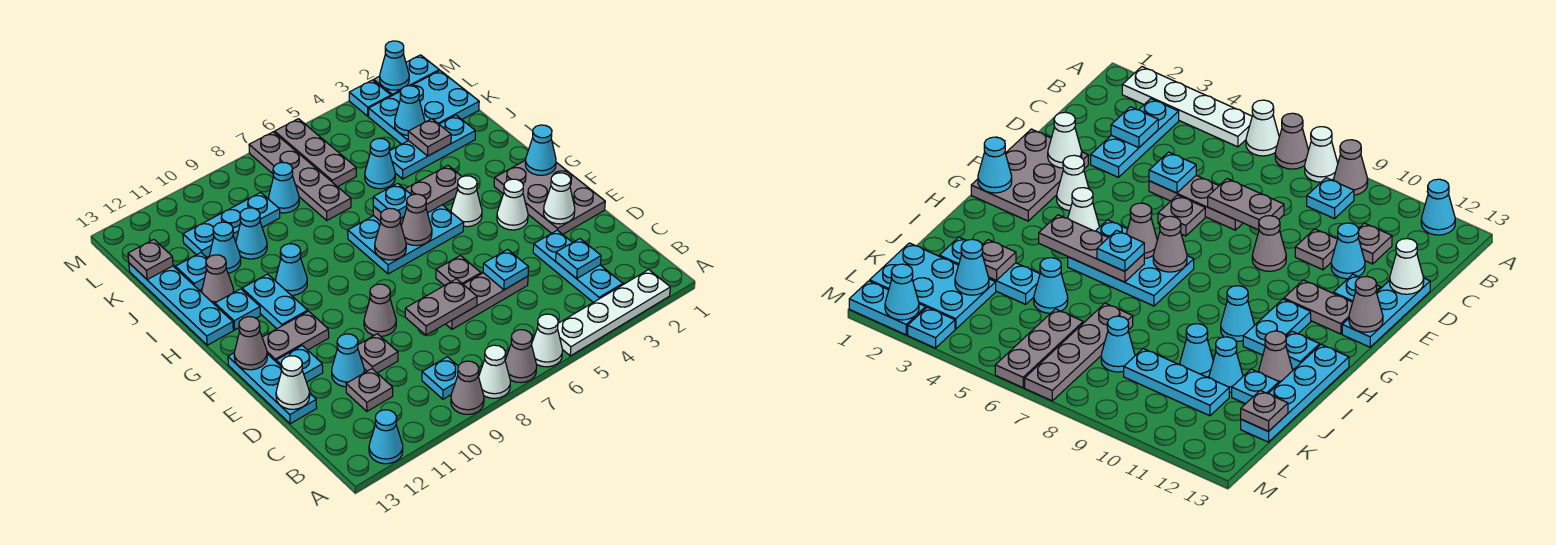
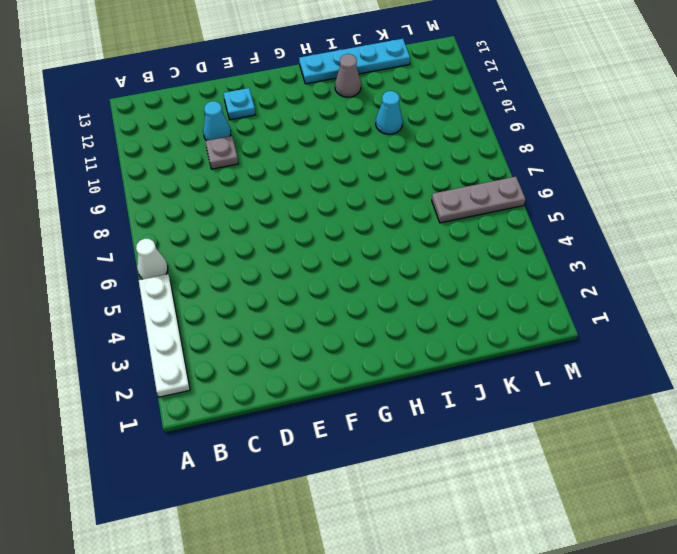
none -> grey cone A7 level 1
none -> white cone A8 level 1
none -> grey cone A9 level 1
none -> cyan cone A12 level 1

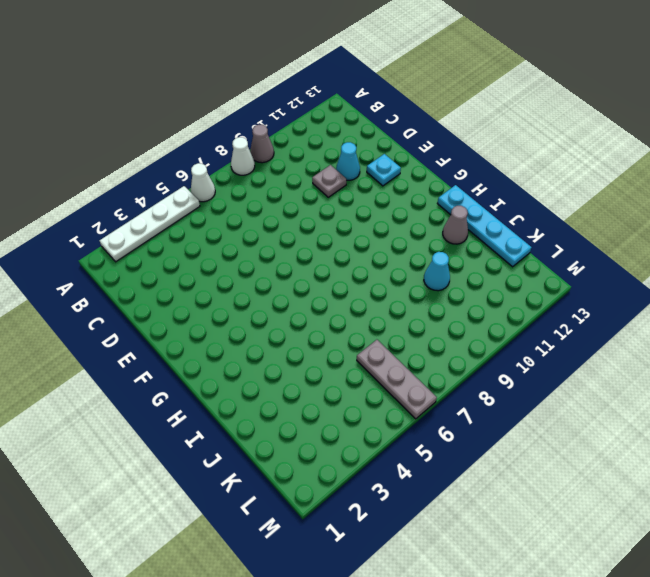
none -> grey cone A7 level 1
none -> cyan cone A12 level 1
none -> cyan plate B3:D3 level 1
none -> cyan plate B9 level 1

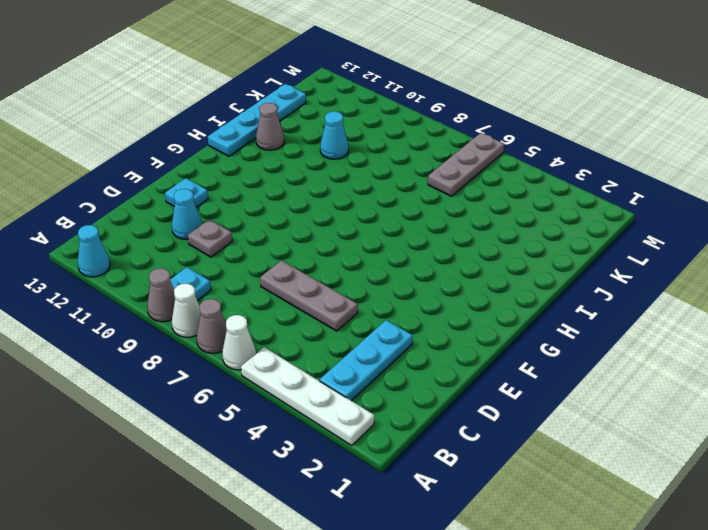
none -> grey plate C11 level 1
none -> cyan plate D13:F13 level 1
none -> grey plate E1:G2 level 1
none -> grey plate E6 level 1

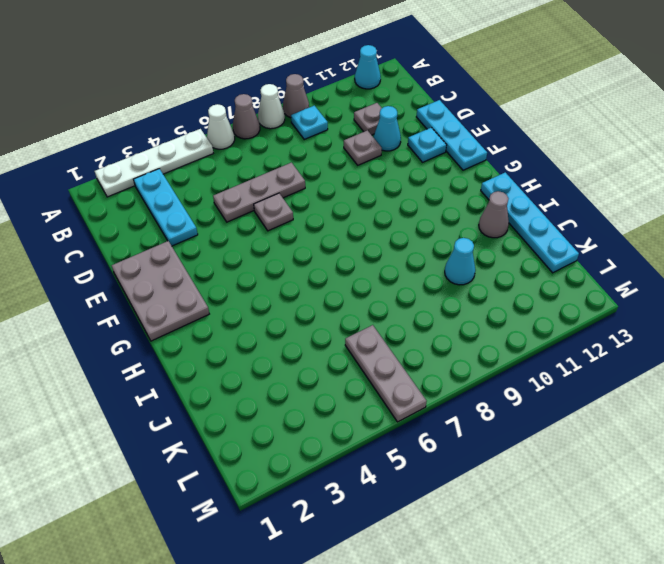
none -> grey cone E9 level 1
none -> white cone F3 level 1
none -> grey plate F11:F12 level 1
none -> white cone G4 level 1

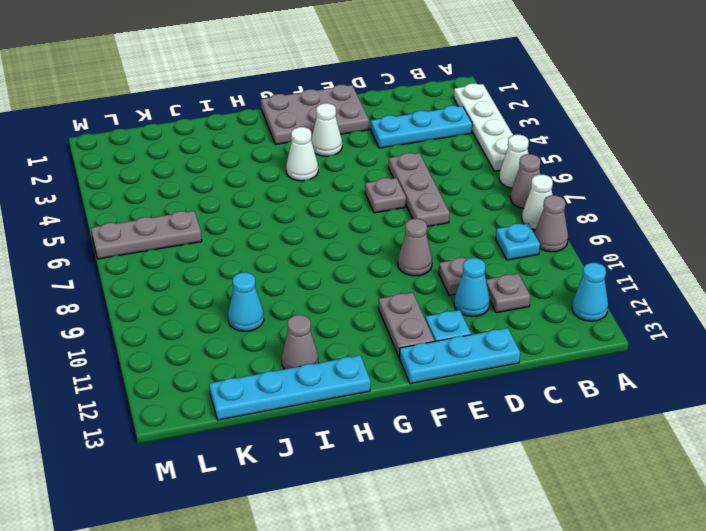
none -> cyan plate G5:H7 level 1
none -> cyan plate G11:H11 level 1
none -> cyan cone H10 level 1
none -> cyan plate H12 level 1

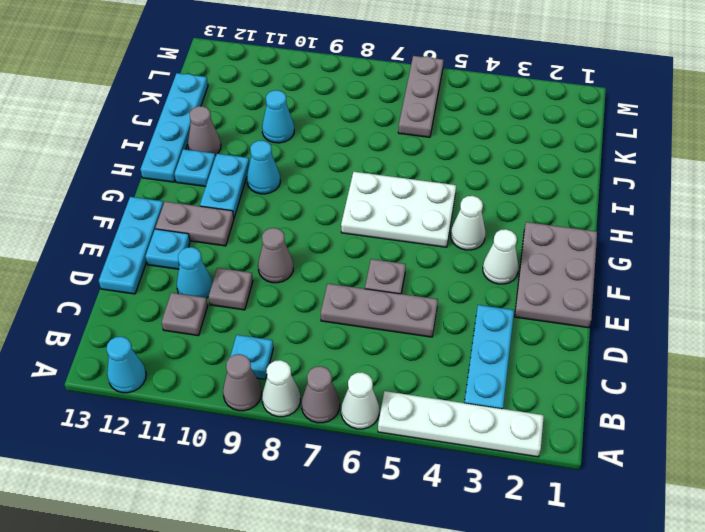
white plate G5:H7 level 1 -> cyan plate G5:H7 level 1
none -> cyan plate J2:J4 level 1
none -> cyan cone J5 level 1
none -> grey plate J7:M7 level 1
none -> cyan cone J11 level 1

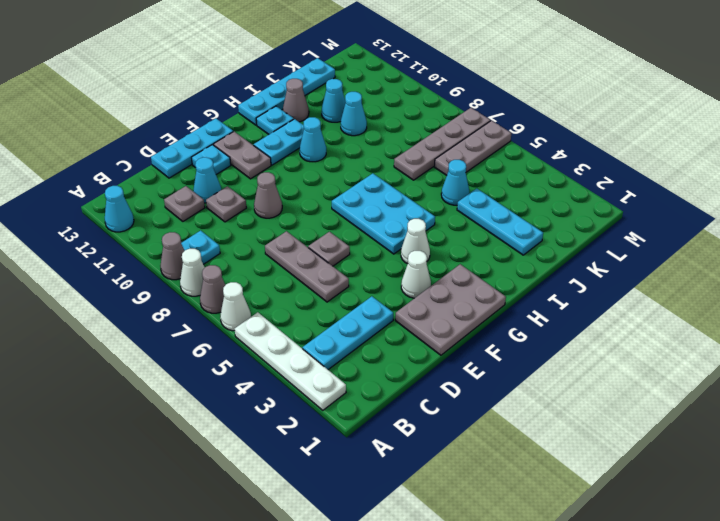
none -> cyan plate J12 level 1
none -> cyan plate K1:L3 level 1
none -> cyan cone K8 level 1
none -> cyan plate K9:K11 level 1

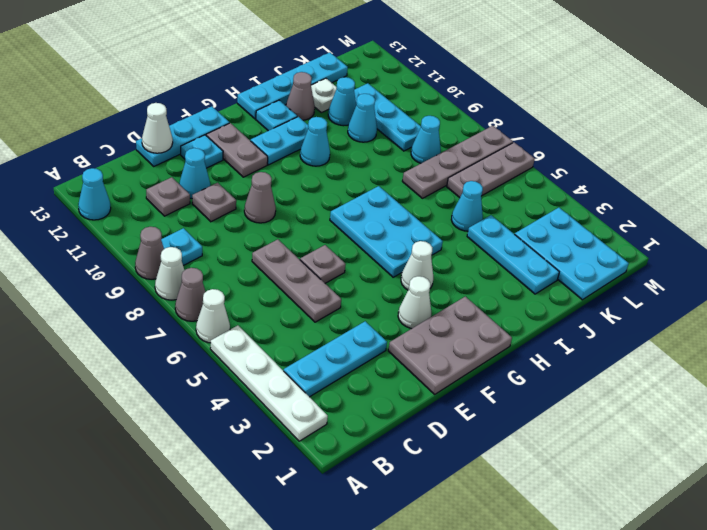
white plate J12 level 1 -> cyan plate J12 level 1
none -> cyan plate M1:M2 level 1
none -> cyan plate M3 level 1
none -> cyan plate C3 level 2
none -> cyan plate D5 level 2

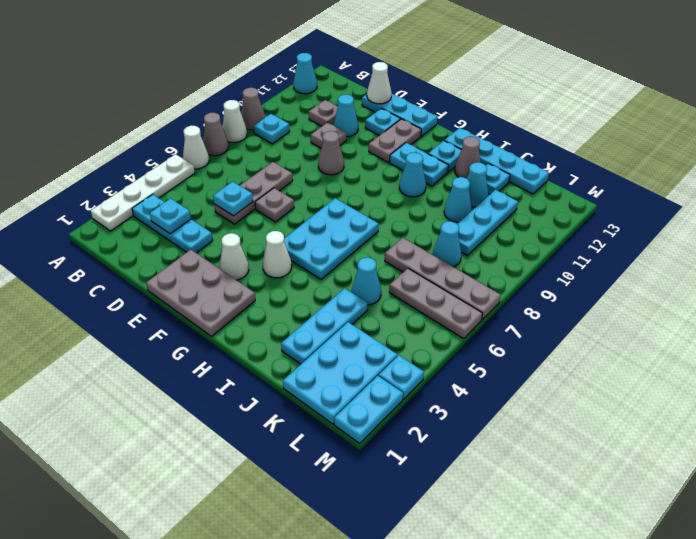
none -> grey plate D7:D8 level 2
none -> white cone E2 level 2
none -> grey cone F13 level 2
none -> cyan cone G1 level 2

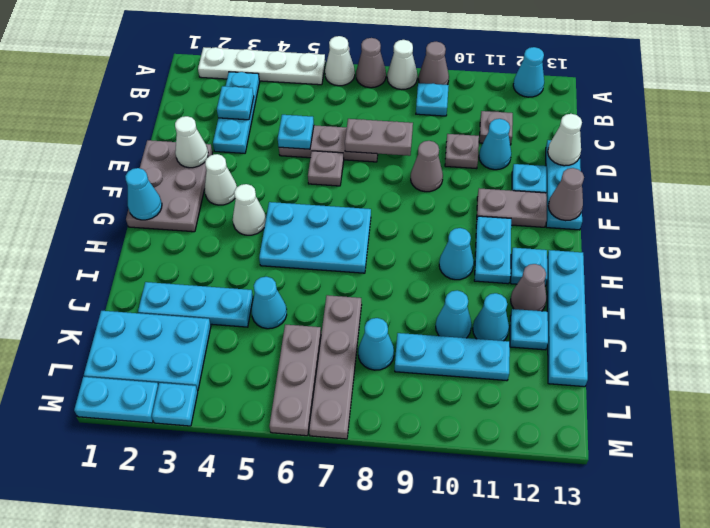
none -> grey cone G6 level 2
none -> grey cone G7 level 2
none -> grey plate H4:H6 level 2
none -> grey plate J3 level 2

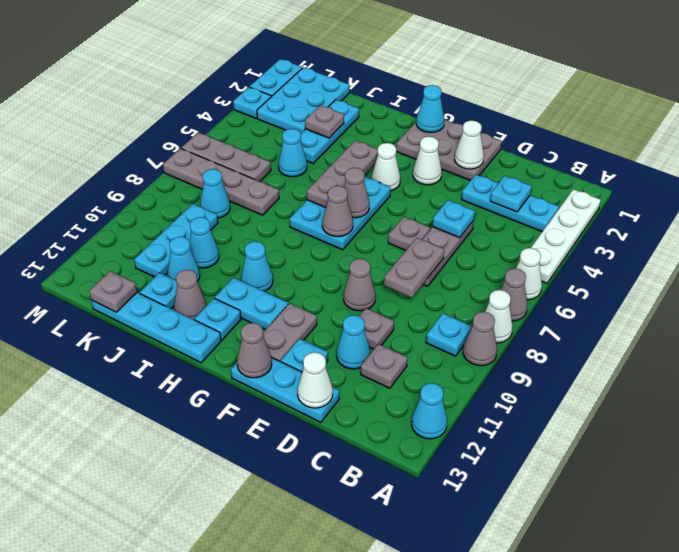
none -> cyan cone K3 level 2
none -> cyan cone M2 level 2
none -> cyan plate H6 level 3

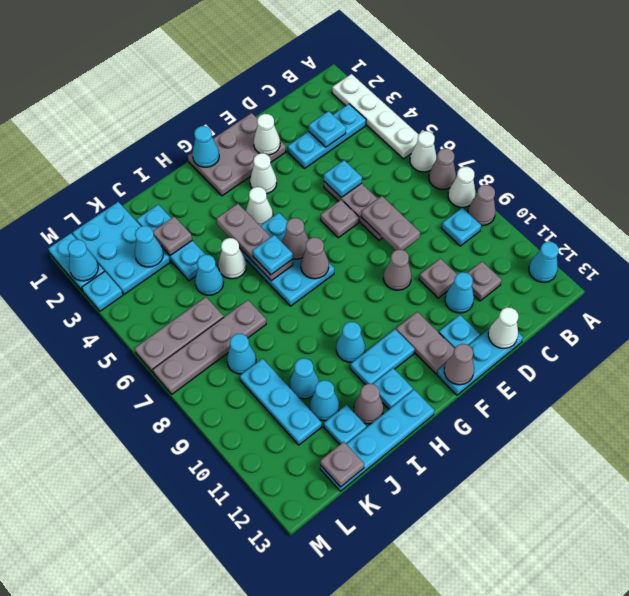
white cone I5 level 1 -> none

